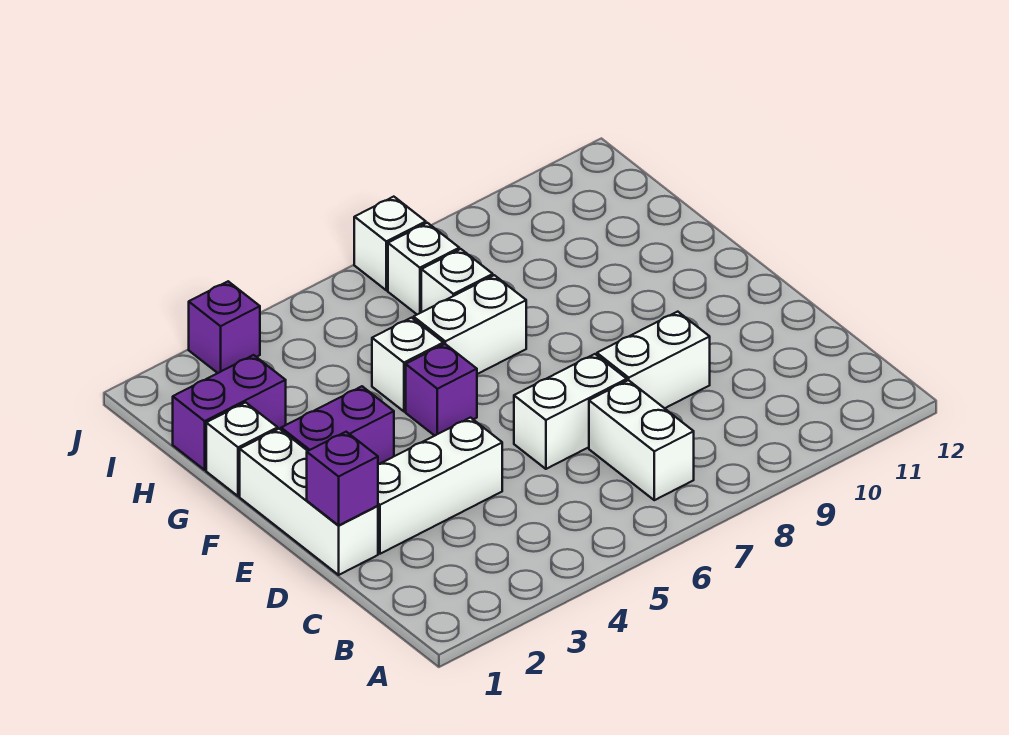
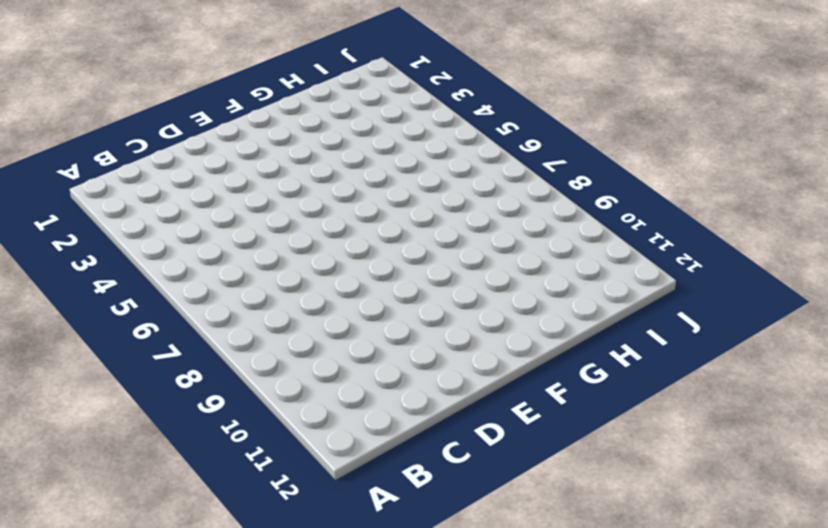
none -> white brick B7:C7 level 1
none -> white brick D1:F1 level 1
none -> white brick D2:D4 level 1

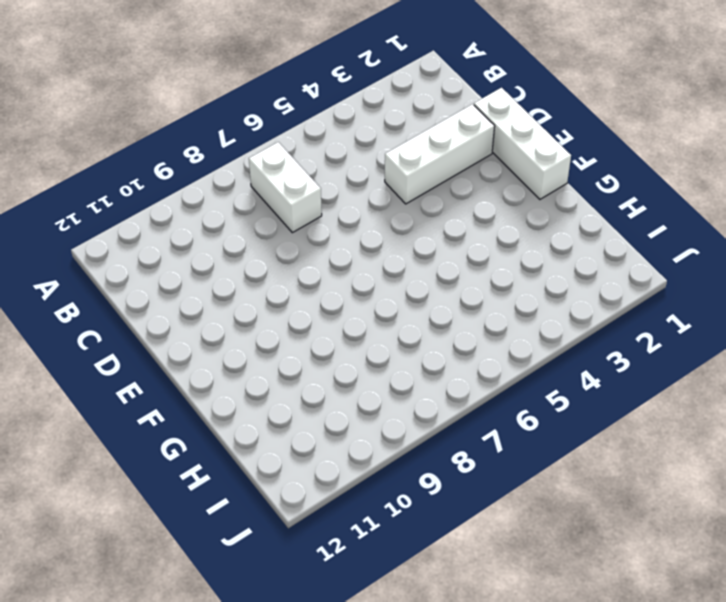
none -> white brick D6:D7 level 1
none -> white brick D8:D9 level 1
none -> purple brick F2:F3 level 1

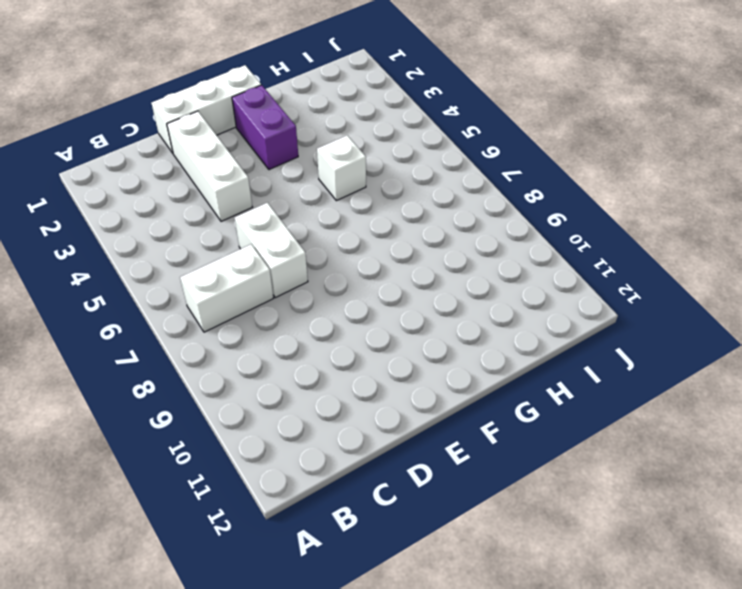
none -> white brick D8:D9 level 1
none -> purple brick F5 level 1
none -> white brick G1 level 1

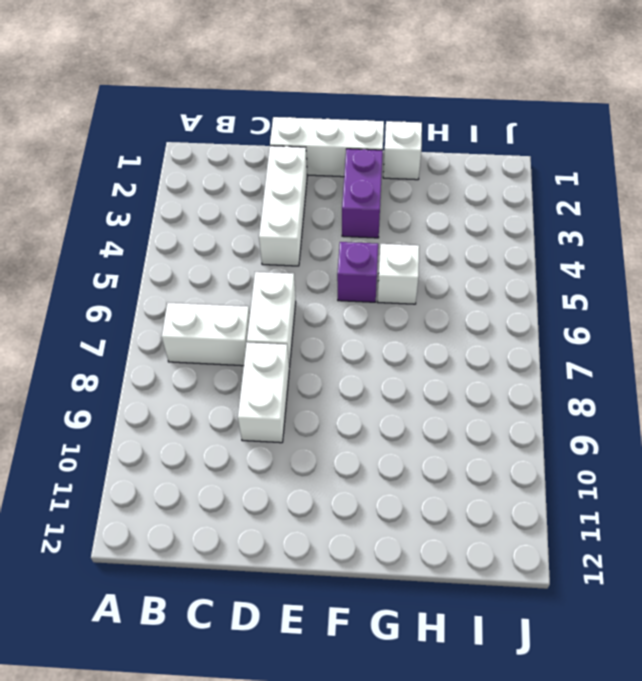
none -> white brick G6:G7 level 1
none -> purple brick H1:H2 level 1
none -> white brick H7 level 1

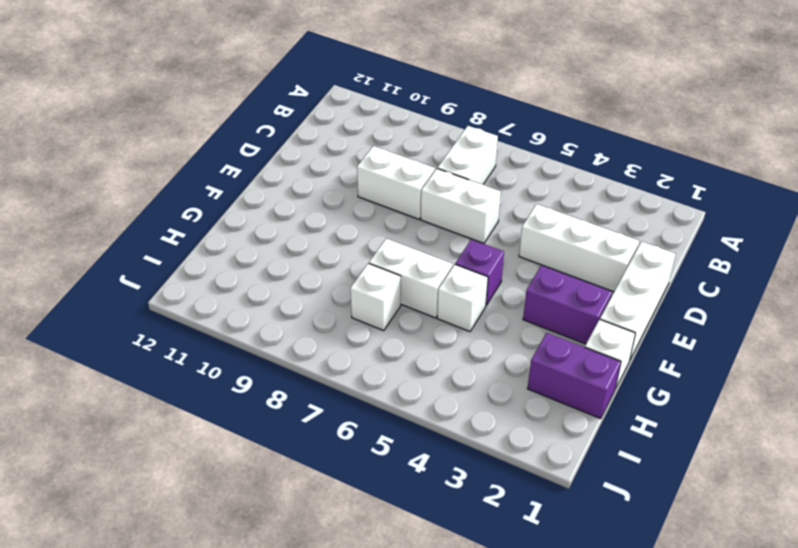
none -> white brick I7 level 1
none -> purple brick J3 level 1
none -> white brick J7 level 1

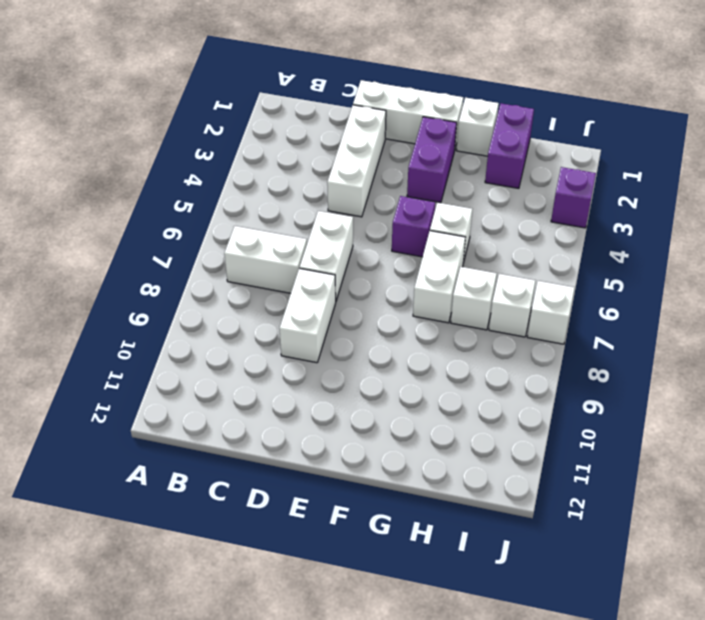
none -> purple brick D1 level 2

